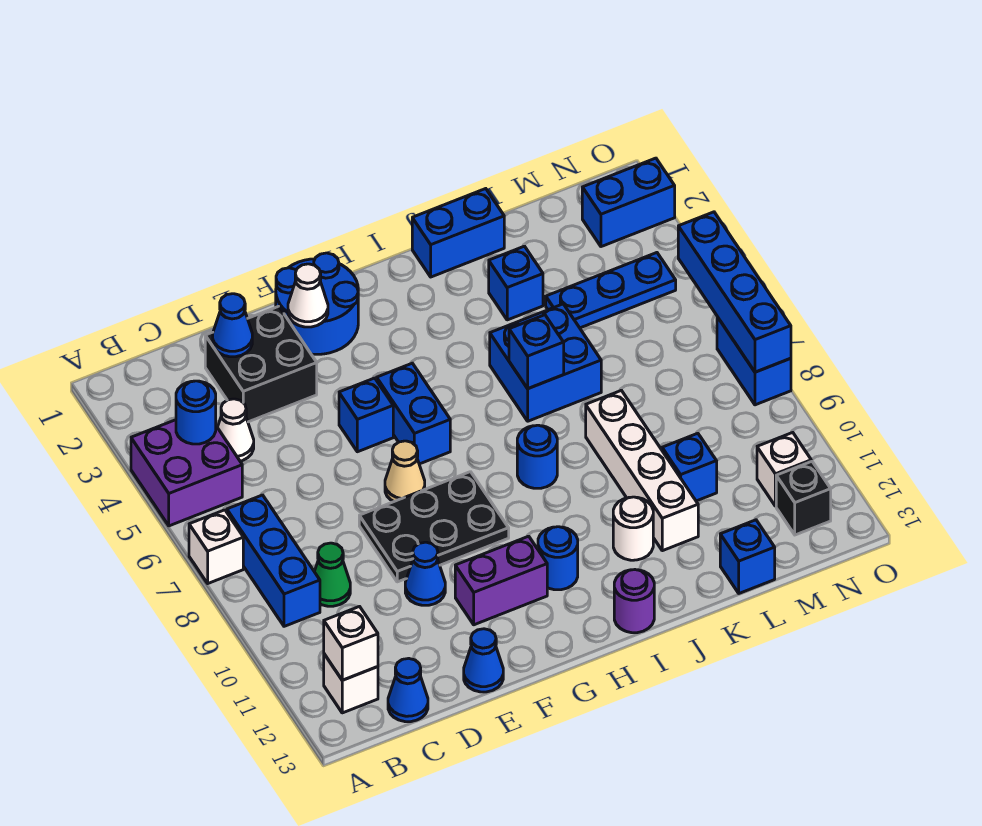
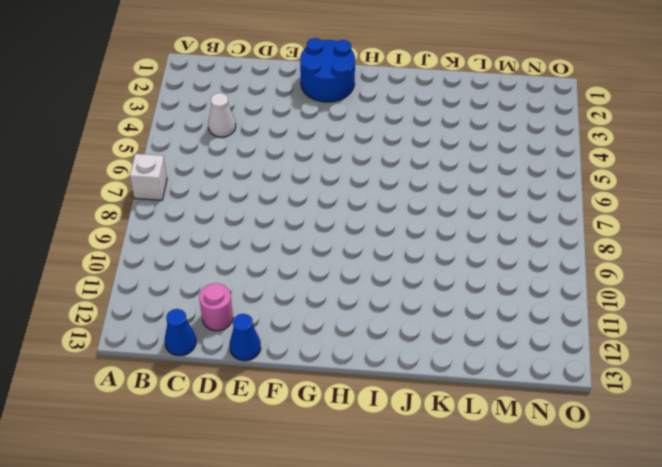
pink round brick D12 level 1 -> none
none -> purple brick A4:B5 level 1
none -> blue brick B7:B9 level 1
none -> white brick B12 level 1
none -> green cone C9 level 1

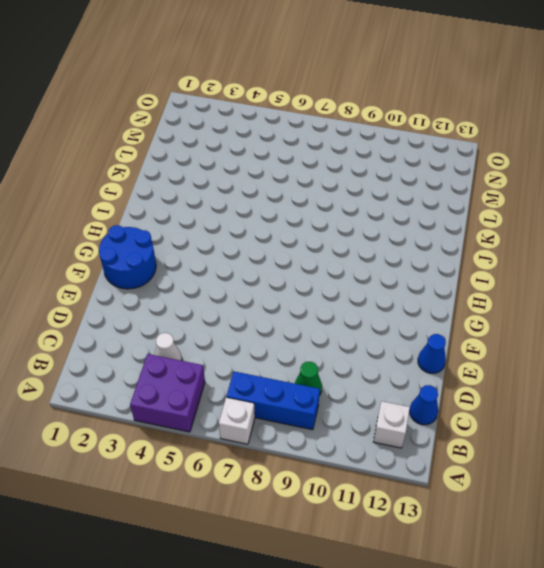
none -> black brick D2:E3 level 1
none -> black plate E8:G9 level 1
none -> blue cone E10 level 1
none -> blue brick F5 level 1

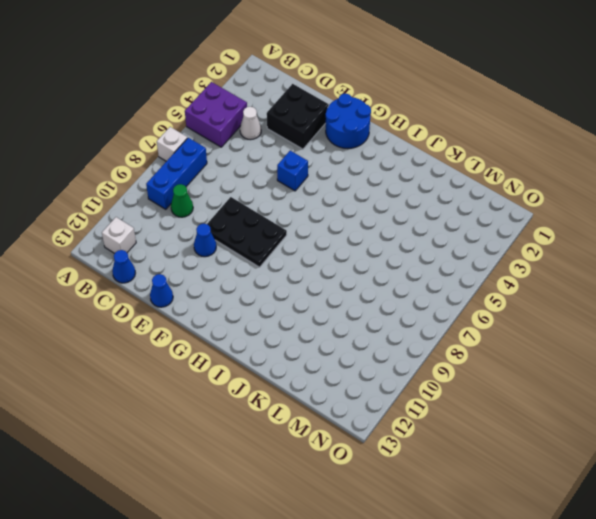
none -> tan cone F7 level 1
none -> purple brick F11:G11 level 1
none -> blue brick G5:G6 level 1
none -> blue round brick H11 level 1

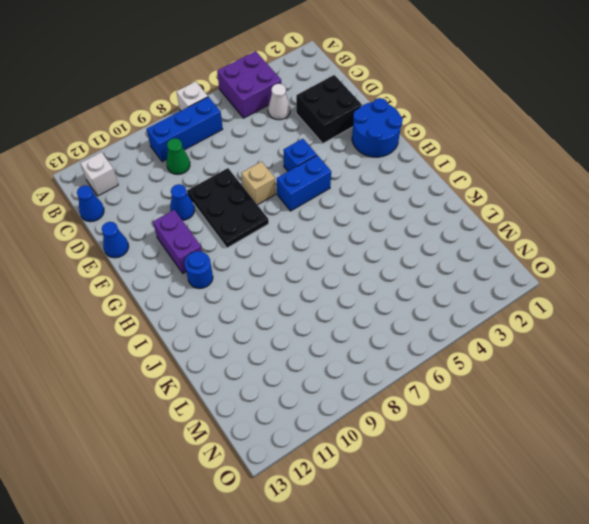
tan brick F7 level 1 -> tan cone F7 level 1
none -> blue round brick I8 level 1
none -> purple round brick I13 level 1
none -> blue brick J1:K1 level 1
none -> blue brick J5:K6 level 1

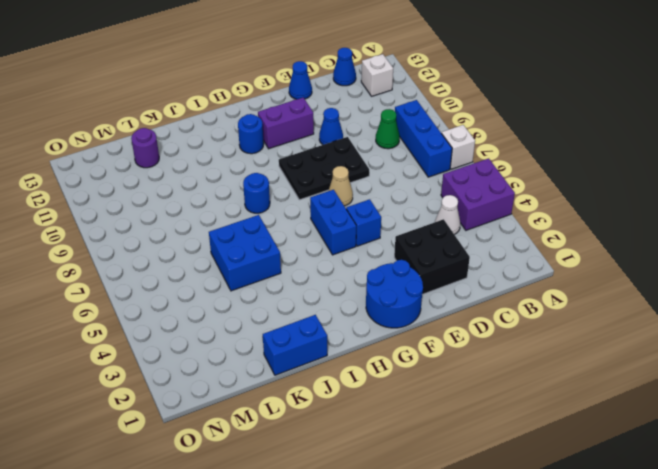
purple round brick L12 level 1 -> purple round brick I13 level 1
none -> white round brick J11 level 1
none -> blue brick K3 level 1
none -> white brick K8:K11 level 1
none -> blue plate L4:N4 level 1

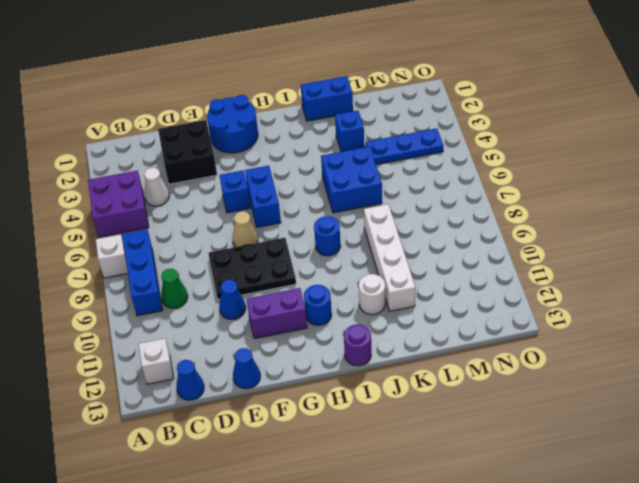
none -> blue brick L10 level 1
none -> blue brick L13 level 1
none -> blue brick N2:O2 level 1
none -> white brick N11 level 1

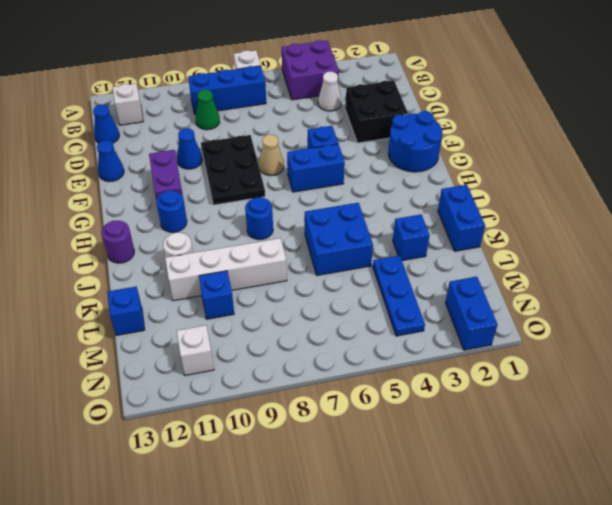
none -> black brick N12 level 1
none -> blue brick O7:O8 level 1
none -> blue round brick B4 level 2
none -> white brick B12 level 2

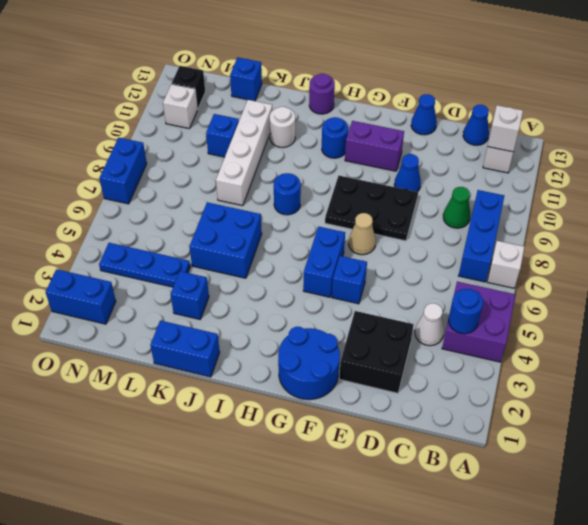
none -> blue cone D2 level 2
none -> white cone F2 level 2
none -> blue brick J6 level 2
none -> blue brick O5:O8 level 2

